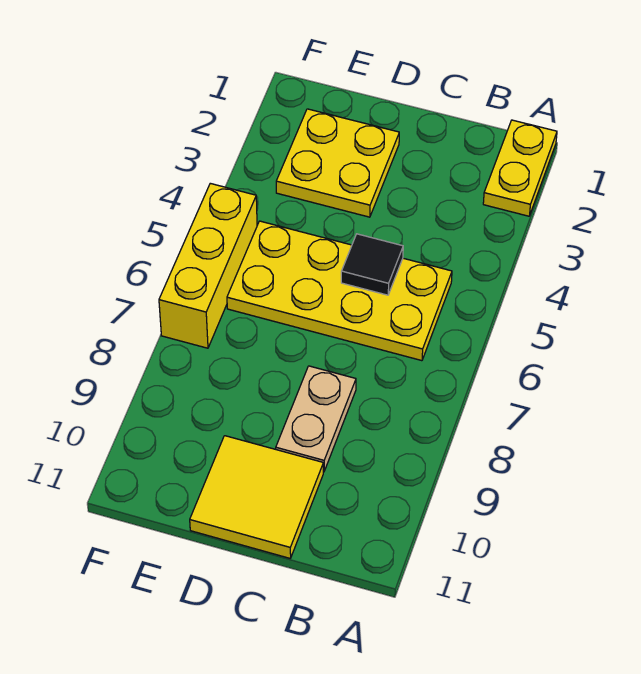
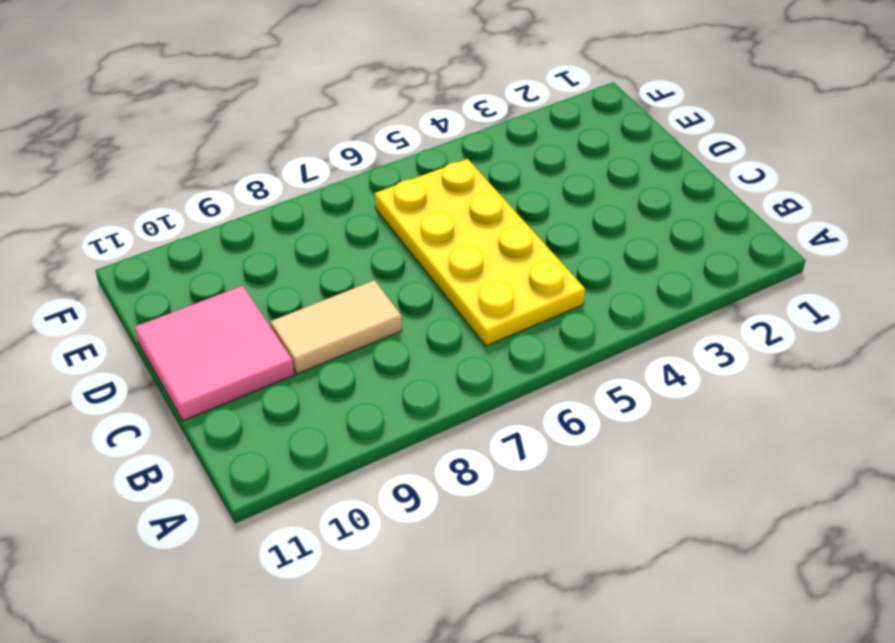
tan tile C8:C9 level 1 -> tan plate C8:C9 level 1
pink tile C10:D11 level 1 -> yellow tile C10:D11 level 1
none -> yellow plate A1:A2 level 1
none -> yellow plate D2:E3 level 1

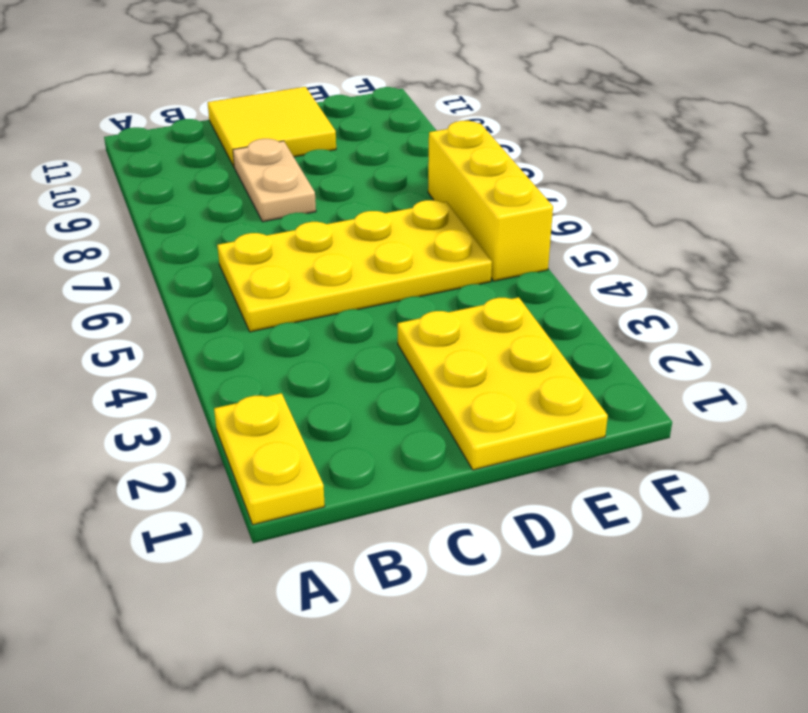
yellow plate D1:E3 level 1 -> yellow plate D2:E3 level 1
none -> black tile C5 level 2

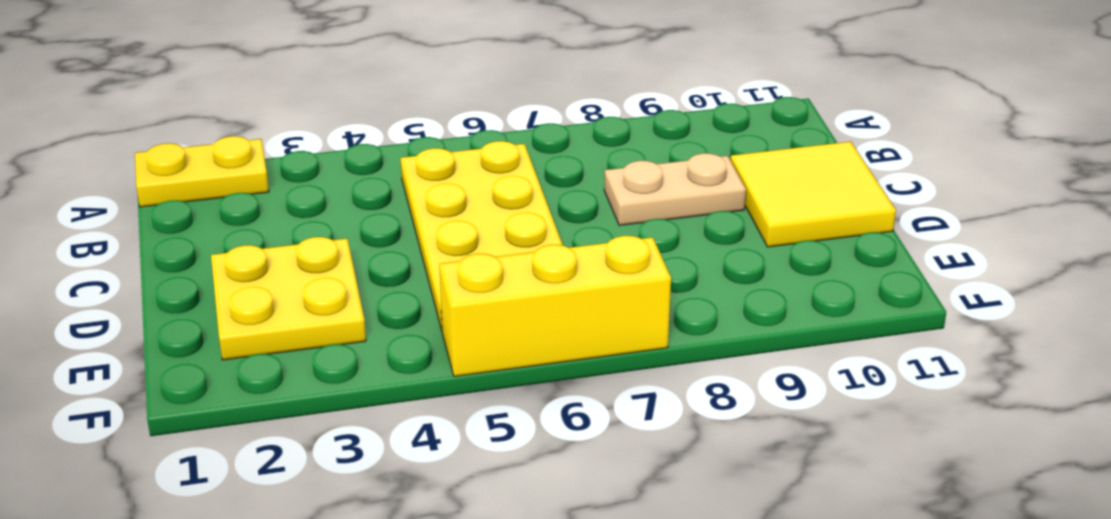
none -> black tile C5 level 2

